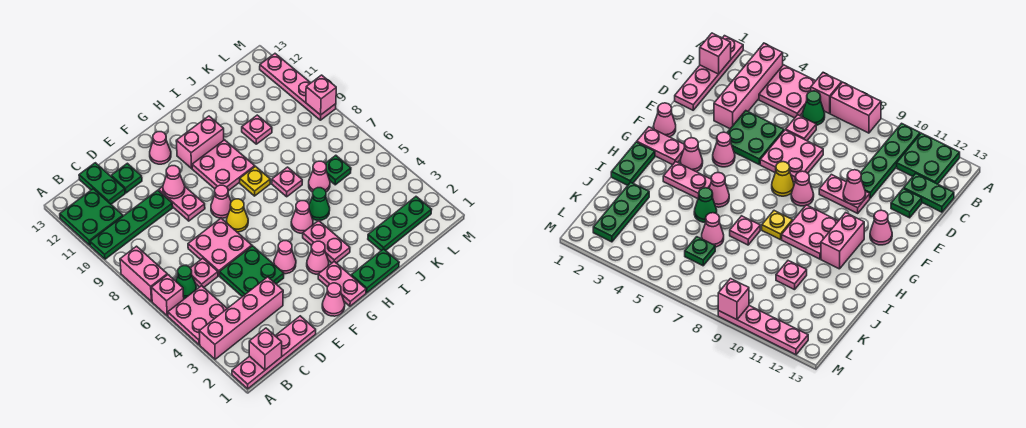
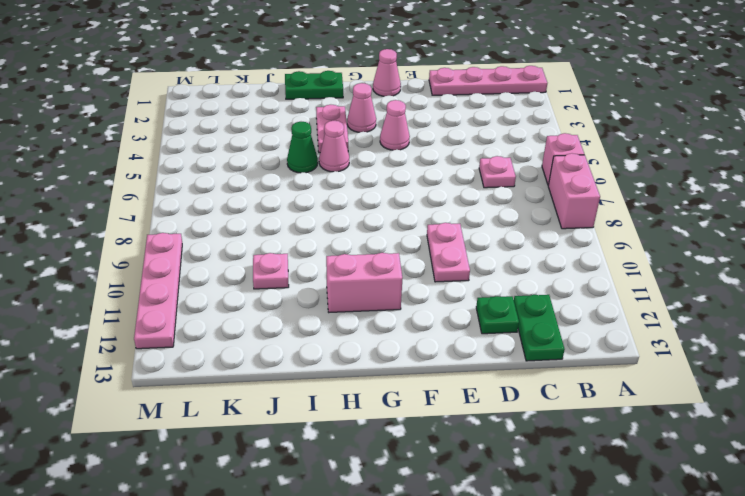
none -> pink brick A3:D3 level 1
none -> pink plate A4:B5 level 1
none -> green plate A10:D10 level 1
none -> green plate A11:B12 level 1

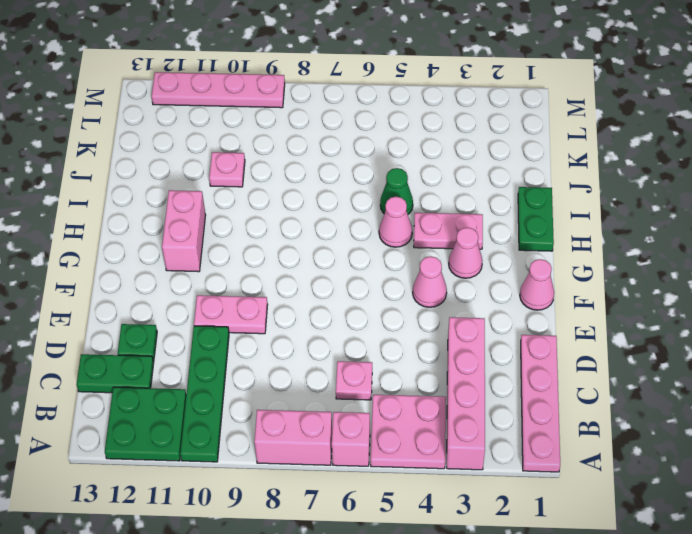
none -> green cone B6 level 1
none -> green plate D4:E5 level 1
none -> pink plate D6:E7 level 1
none -> yellow cone F7 level 1

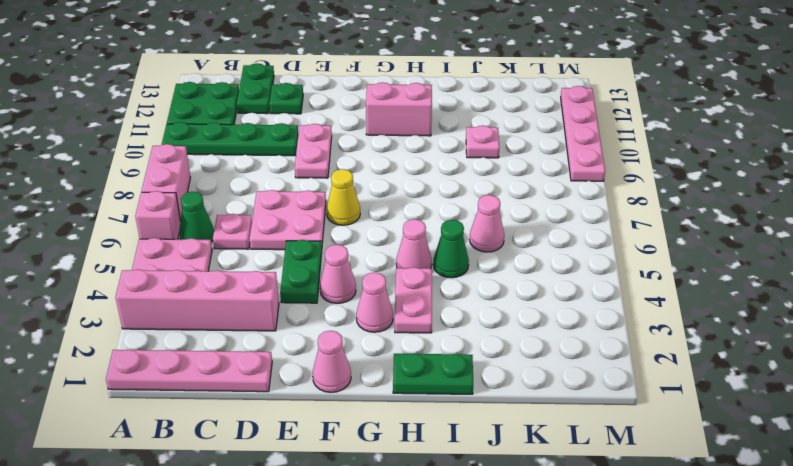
green plate E4:E5 level 1 -> green plate D4:E5 level 1
none -> pink cone F8 level 1
none -> pink cone F12 level 1
none -> pink plate G1:G2 level 1
none -> pink plate G9:H10 level 1

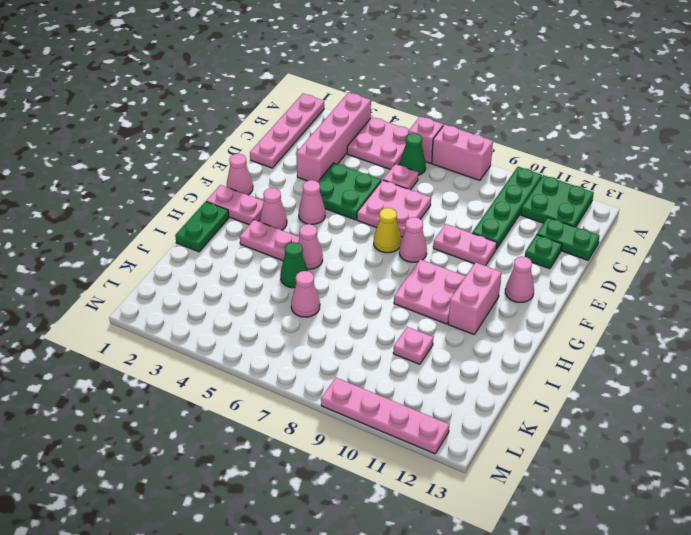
none -> yellow plate H8 level 1
none -> pink plate I7 level 1
none -> green plate J2:L2 level 1
none -> green plate K6 level 1

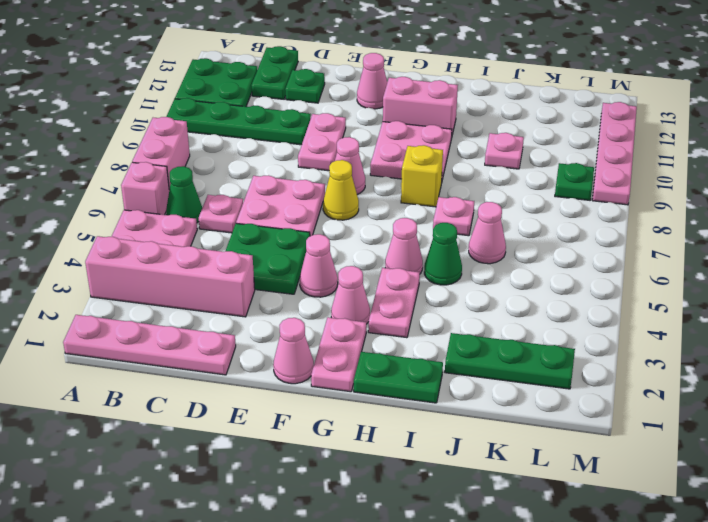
yellow brick H8 level 1 -> yellow plate H8 level 1
green plate L9 level 1 -> green plate K6 level 1
none -> pink brick B1 level 2
none -> pink cone E10 level 2
none -> pink brick M9 level 2

